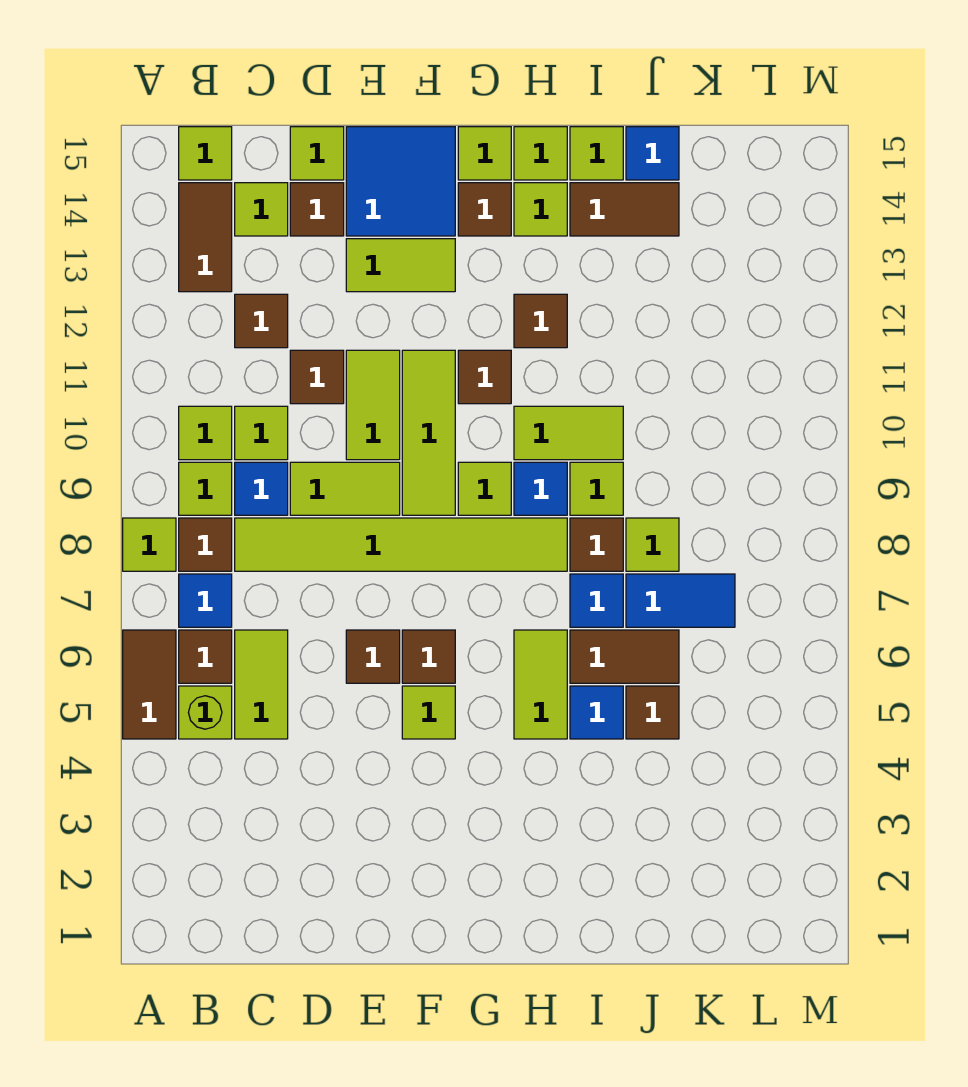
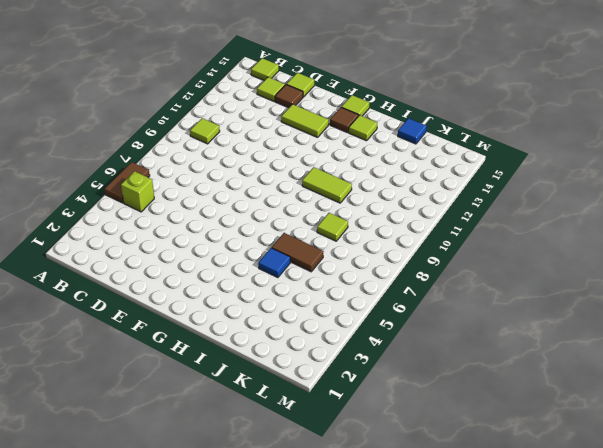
none -> lime tile A8 level 1
none -> brown tile B6 level 1
none -> blue tile B7 level 1
none -> brown tile B8 level 1

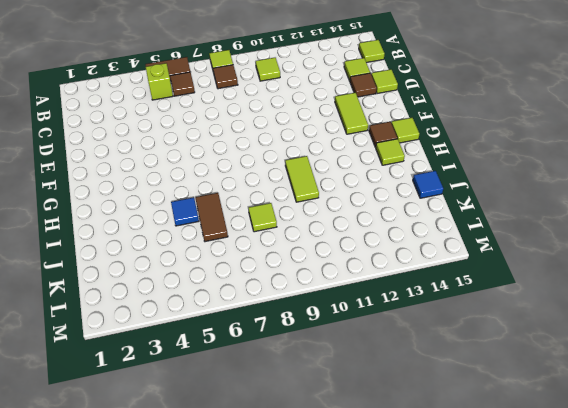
none -> blue tile B7 level 1
none -> lime tile B9 level 1
none -> brown tile B13:B14 level 1
none -> lime tile C5:C6 level 1

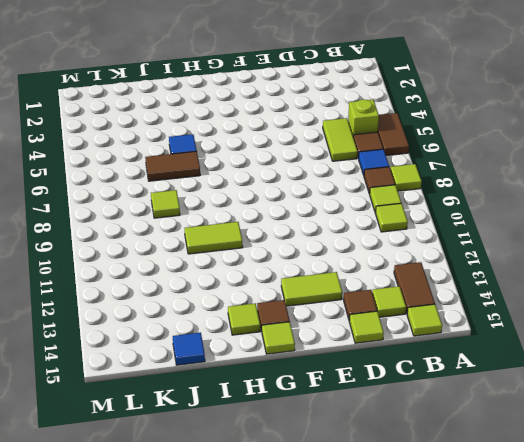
none -> lime tile C8:H8 level 1
none -> blue tile C9 level 1
none -> lime tile C10 level 1
none -> brown tile C12 level 1

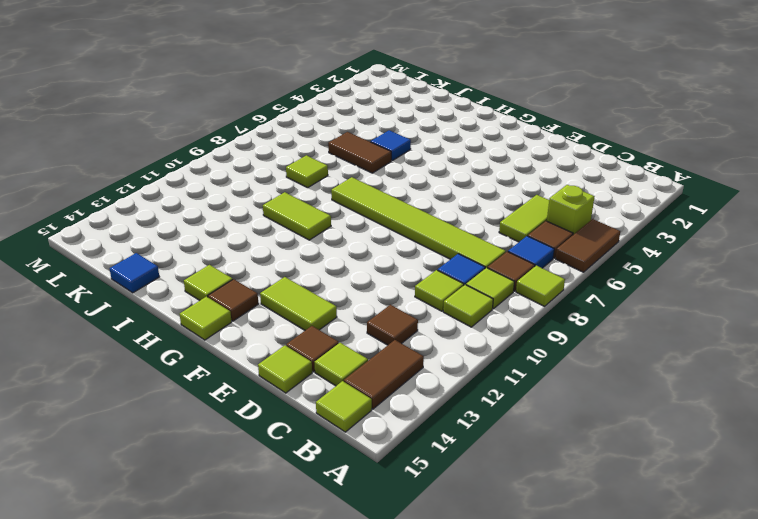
none -> lime tile D9:E9 level 1
none -> brown tile D11 level 1
none -> brown tile E6 level 1
none -> lime tile E10:E11 level 1

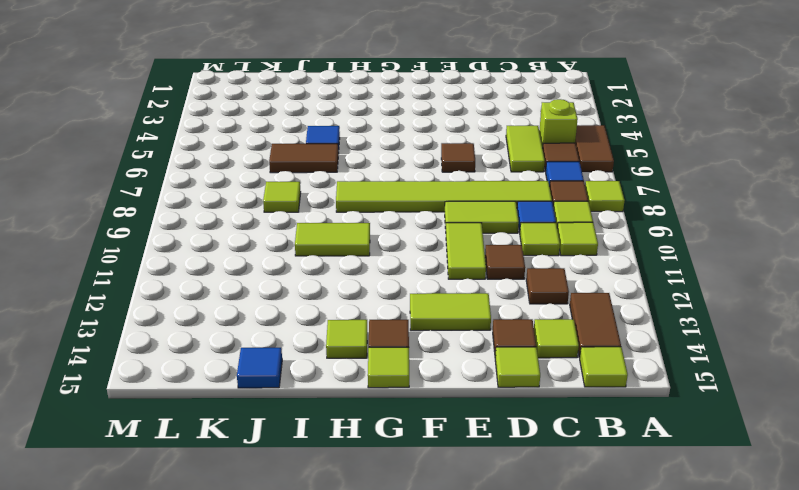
none -> blue tile E14:F15 level 1
none -> lime tile F5 level 1
none -> brown tile F6 level 1
none -> lime tile F9:F11 level 1

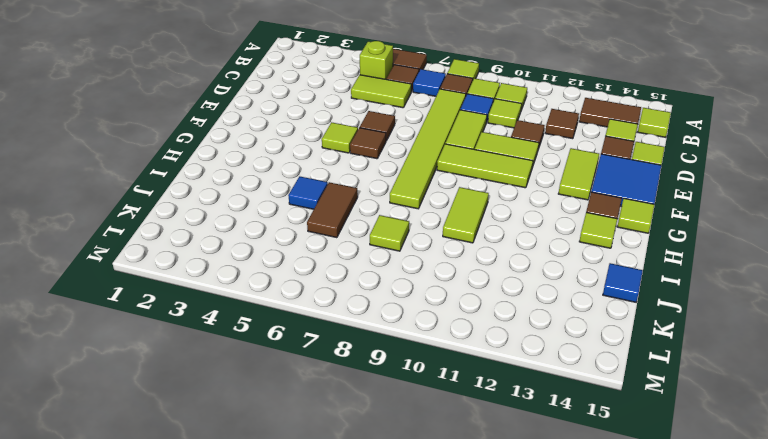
none -> lime tile G9 level 1
none -> brown tile G11 level 1
none -> lime tile H5:H6 level 1
none -> blue tile H9 level 1

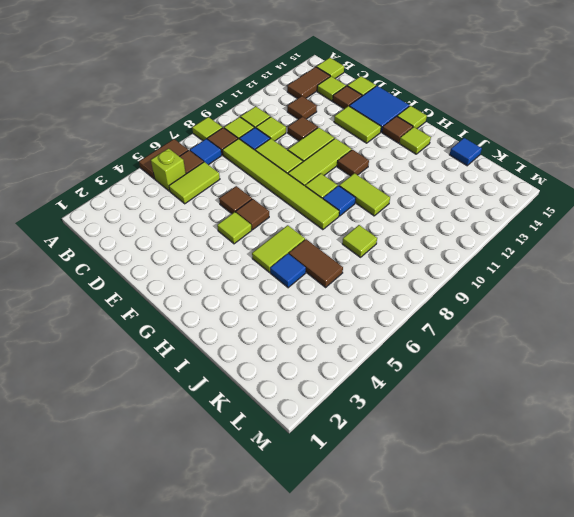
none -> brown tile H12 level 1
none -> lime tile H15 level 1
none -> blue tile I7 level 1
none -> brown tile I8 level 1

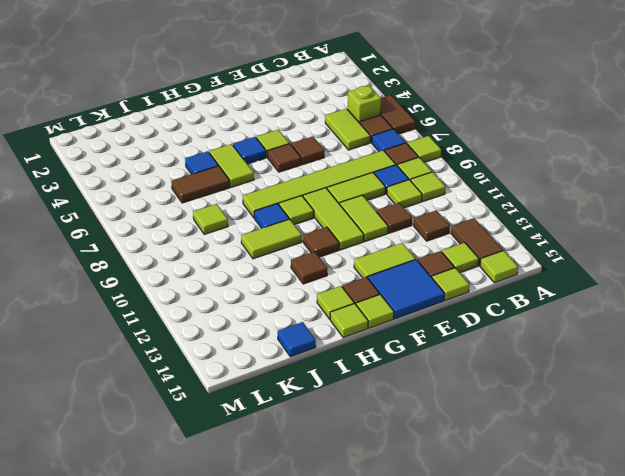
blue tile G5 level 1 -> blue tile I7 level 1
none -> brown tile I8 level 1
none -> lime tile I9 level 1
none -> brown tile I14:J14 level 1
none -> lime tile I15 level 1

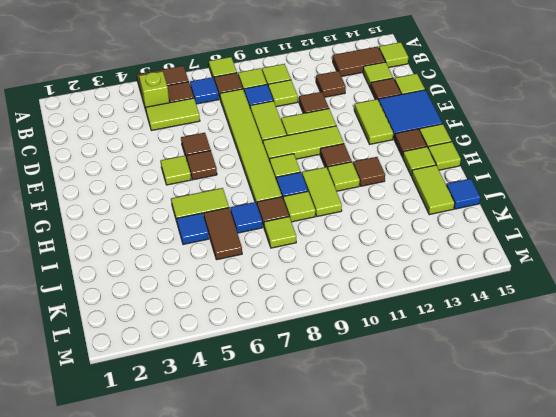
lime tile H11 level 1 -> lime tile I15 level 1
lime tile I14:J14 level 1 -> brown tile I14:J14 level 1
none -> brown tile J5 level 1
none -> blue tile J7:K7 level 1

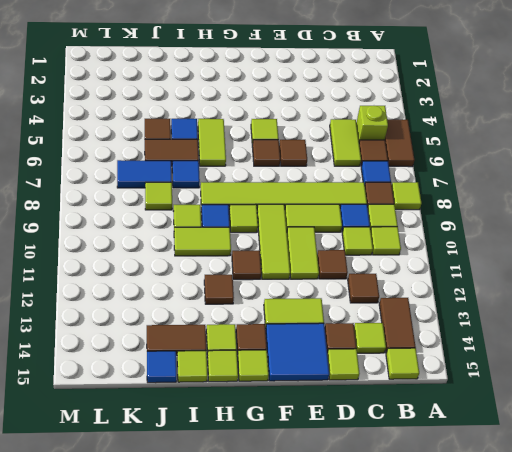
none -> brown tile I8 level 1

